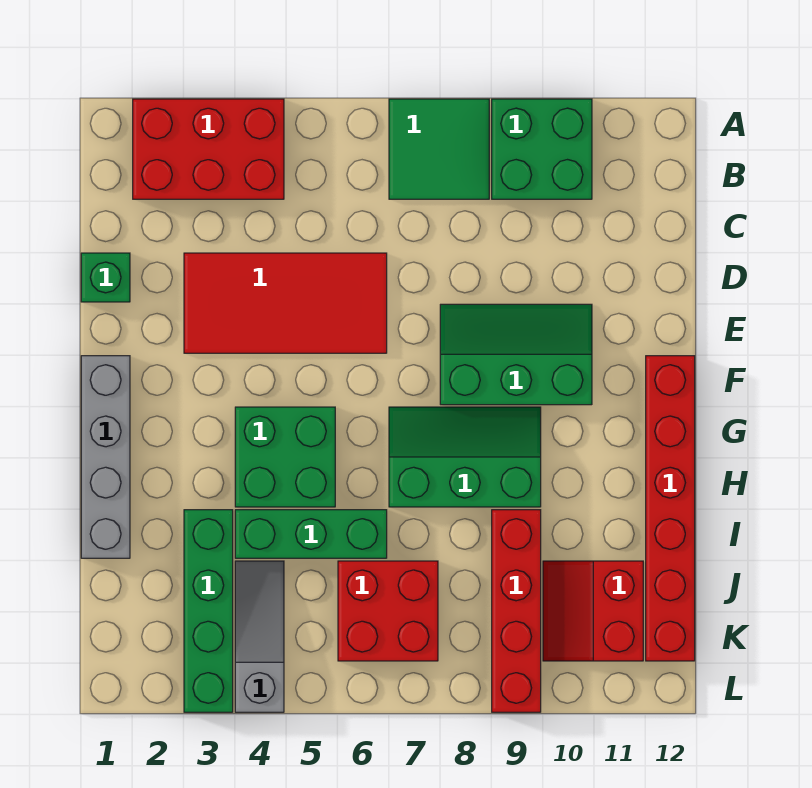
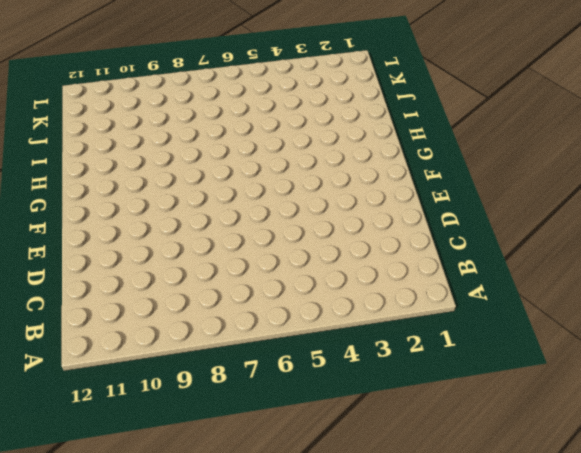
none -> red brick A2:B4 level 1
none -> green tile A7:B8 level 1
none -> green brick A9:B10 level 1

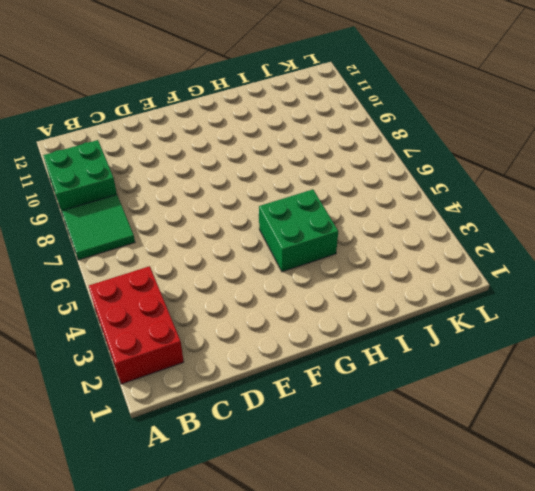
none -> green brick D1 level 1
none -> red tile D3:E6 level 1
none -> green slope E8:F10 level 1 top F

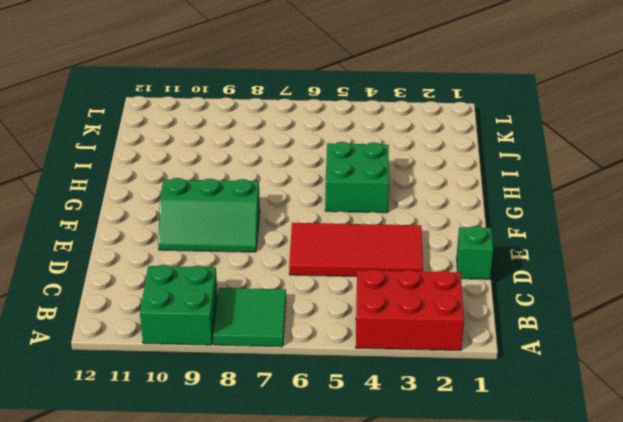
none -> grey brick F1:I1 level 1
none -> red brick F12:K12 level 1
none -> green slope G7:H9 level 1 top H

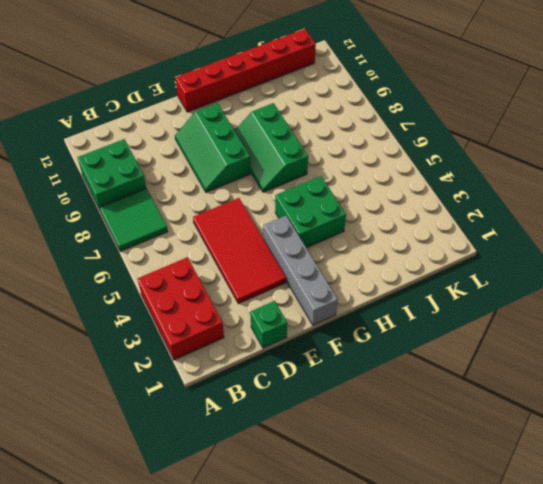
grey brick F1:F4 level 1 -> grey brick F1:I1 level 1
none -> green brick I3:L3 level 1
none -> green brick I4:I6 level 1
none -> red brick I9:L9 level 1

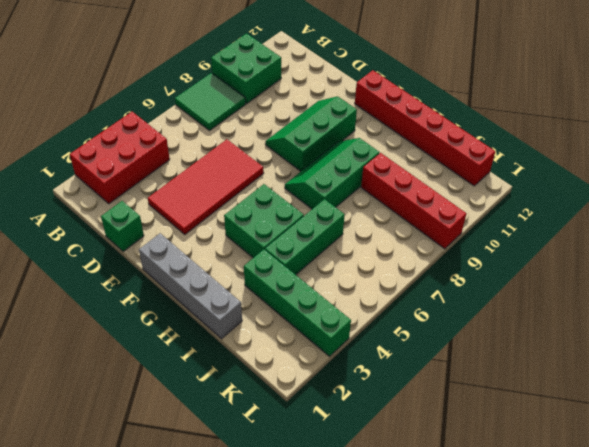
none -> grey slope J4:L4 level 1 top L
none -> red brick J6:K7 level 1
none -> red slope J10:K11 level 1 top 11

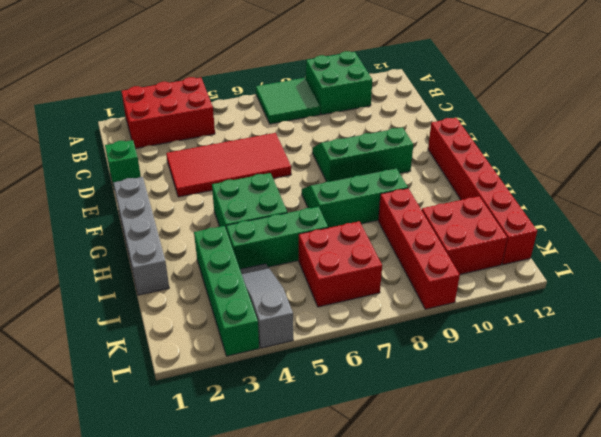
red brick J10:K11 level 1 -> red slope J10:K11 level 1 top 11

